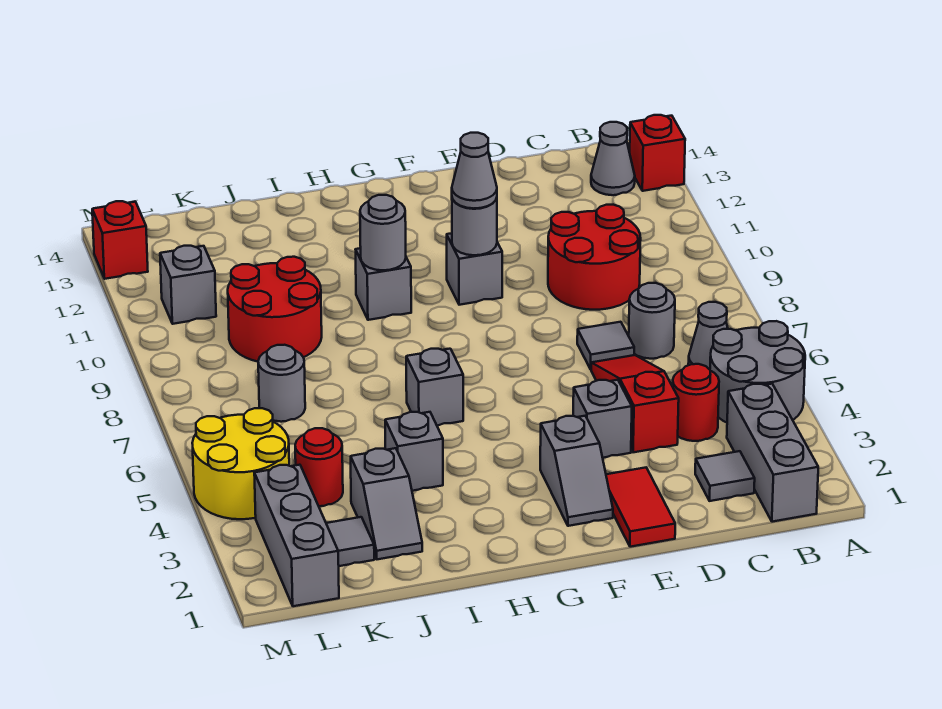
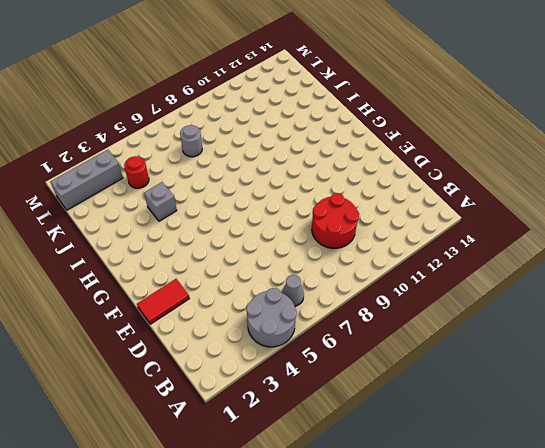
none -> red brick A13 level 1
none -> grey brick B1:B3 level 1
none -> grey cone B13 level 1
none -> grey tile C2 level 1

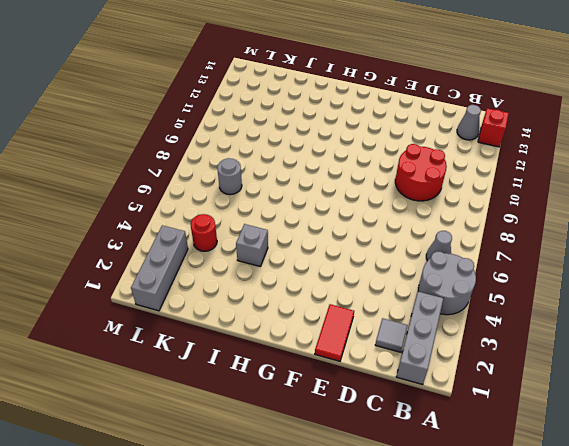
none -> red round brick C4 level 1
none -> grey round brick C7 level 1
none -> red slope D4:D6 level 1 top 4
none -> grey tile D7 level 1

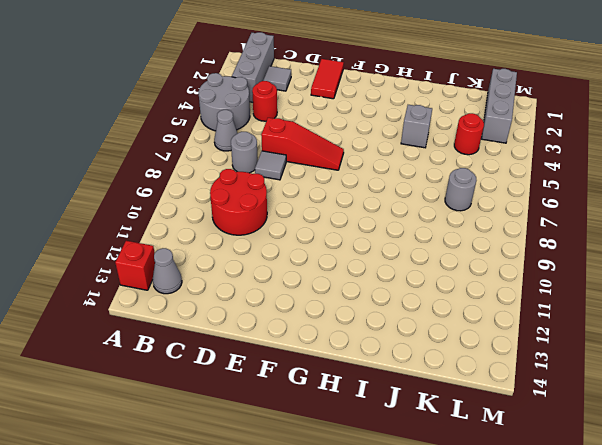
red slope D6:F6 level 1 top D -> red slope D4:D6 level 1 top 4
none -> grey brick E4 level 1
none -> grey slope F2:F3 level 1 top 3
none -> grey brick F10 level 1
none -> grey brick H6 level 1

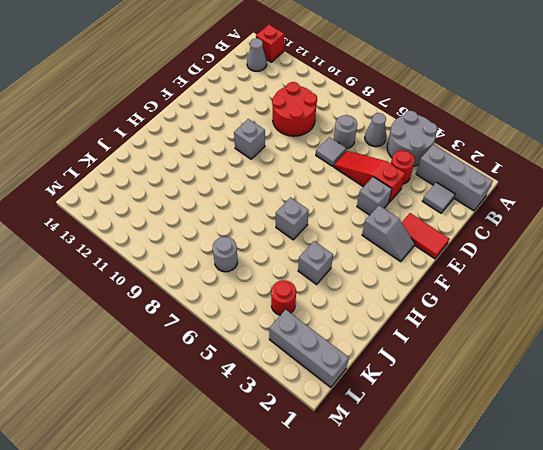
none -> grey brick H10 level 1
none -> grey slope J2:J3 level 1 top 3
none -> red round brick J9:K10 level 1
none -> grey tile K2 level 1

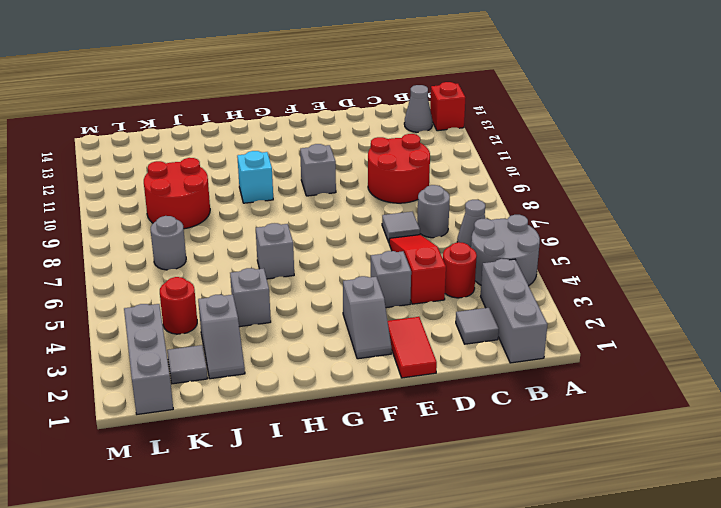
cyan brick H10 level 1 -> grey brick H10 level 1
none -> yellow round brick L4:M5 level 1
none -> grey brick L11 level 1
none -> red brick M13 level 1
none -> grey round brick F10 level 2

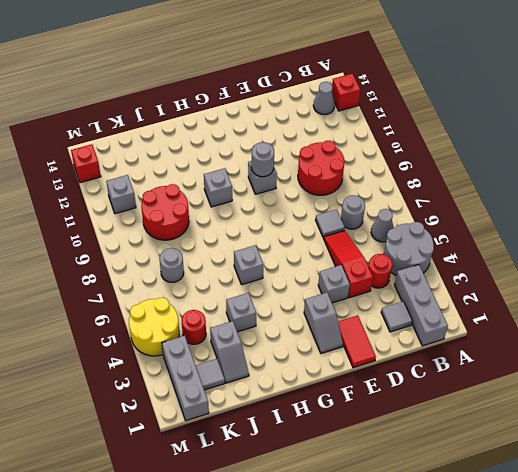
none -> grey round brick H10 level 2
none -> grey cone F10 level 3

